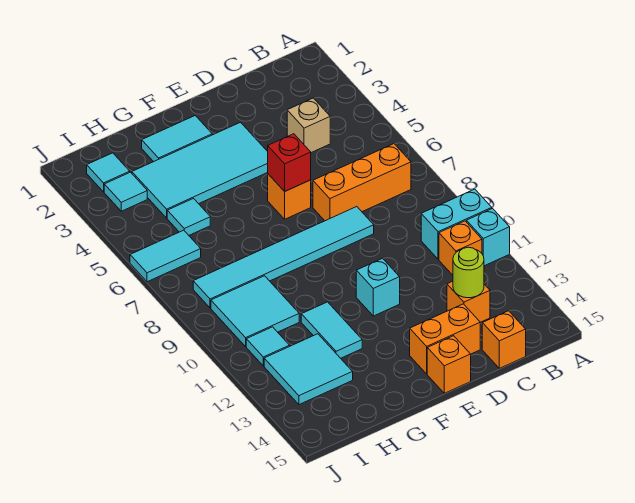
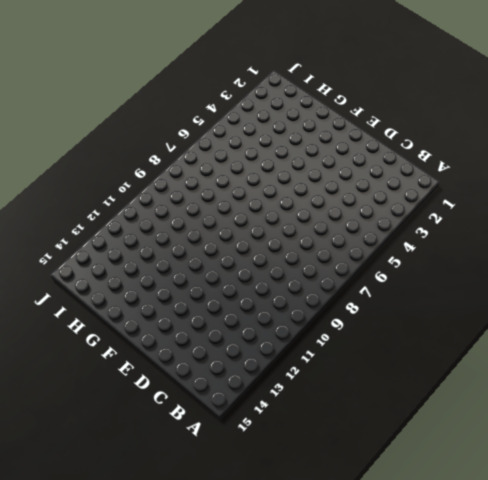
none -> cyan brick A10:B10 level 1
none -> cyan brick A11 level 1
none -> orange brick B7:D7 level 1

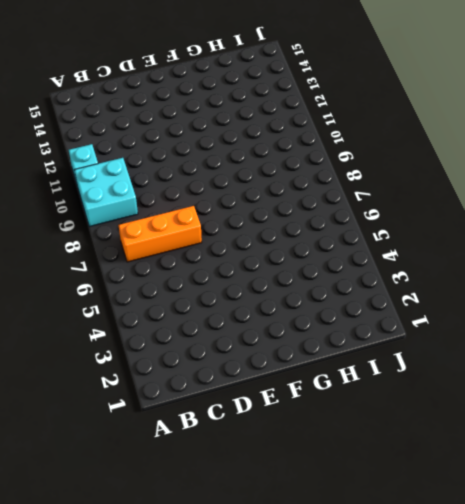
cyan brick A9:B10 level 1 -> cyan brick A10:B10 level 1
none -> orange brick B11 level 1
none -> tan brick C4 level 1
none -> orange brick C13 level 1

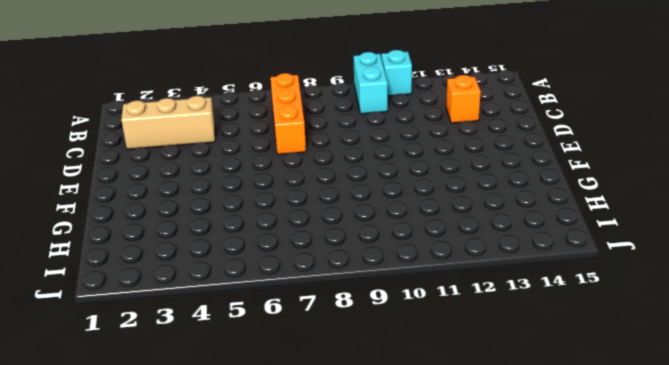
tan brick C2:C4 level 1 -> tan brick C4 level 1
none -> orange brick B11 level 1
none -> orange brick C15 level 1
none -> cyan tile D8:I8 level 1

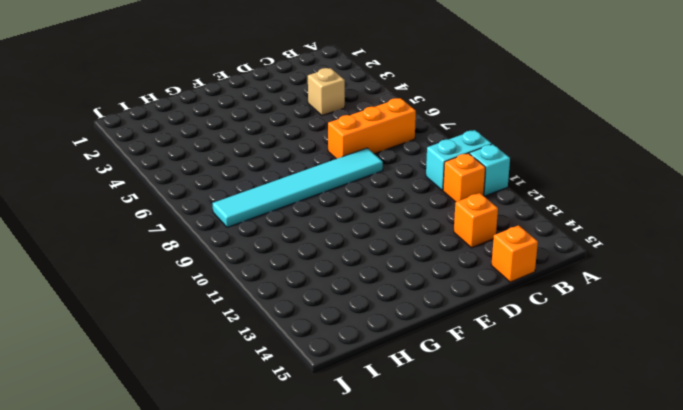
none -> orange brick D14:E14 level 1
none -> cyan tile E3:H4 level 1
none -> orange brick E6 level 1

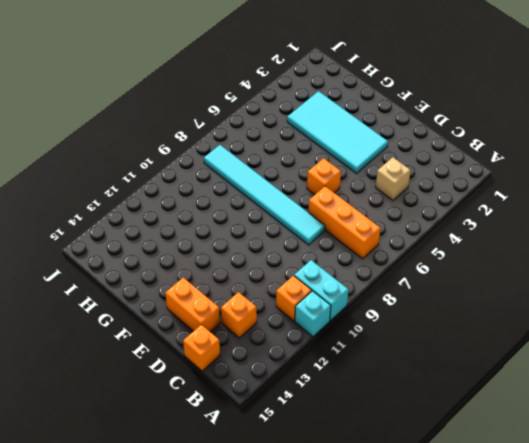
none -> cyan brick E11 level 1
none -> orange brick E15 level 1
none -> cyan tile F2:G2 level 1

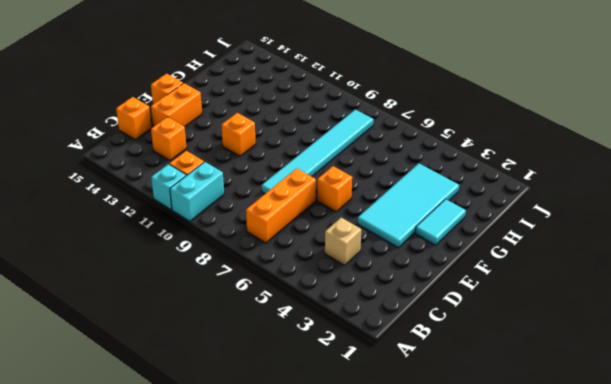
orange brick E11 level 1 -> cyan brick E11 level 1
none -> cyan tile G11:G12 level 1
none -> cyan tile H5 level 1
none -> cyan tile H9:I10 level 1

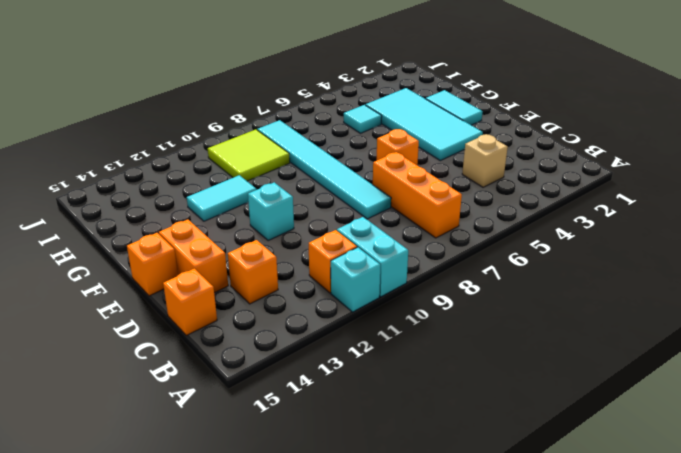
lime tile H9:I10 level 1 -> cyan tile H9:I10 level 1
none -> cyan tile H12:I13 level 1
none -> cyan tile I2 level 1
none -> cyan tile I3 level 1

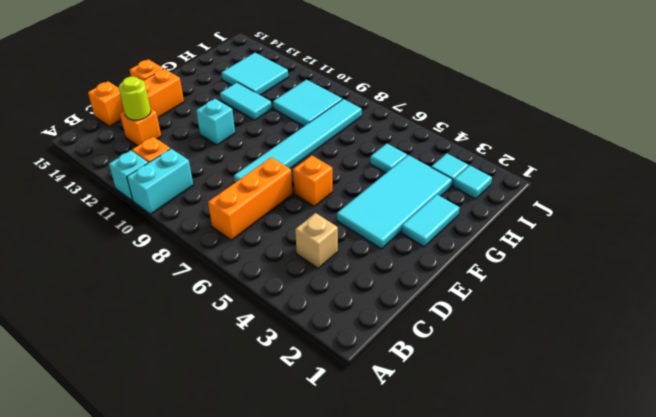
none -> cyan tile I6:J6 level 1
none -> cyan tile I11 level 1
none -> red brick E6 level 2

